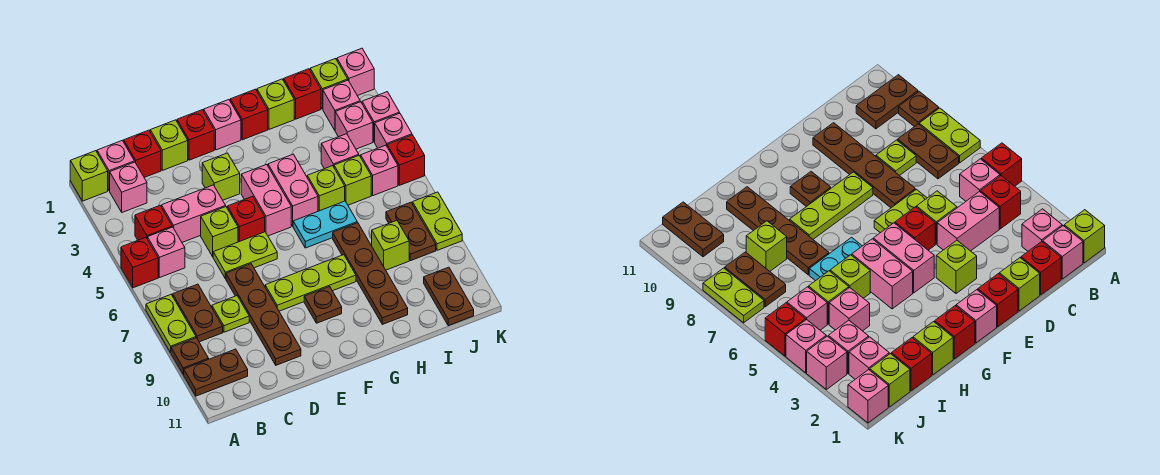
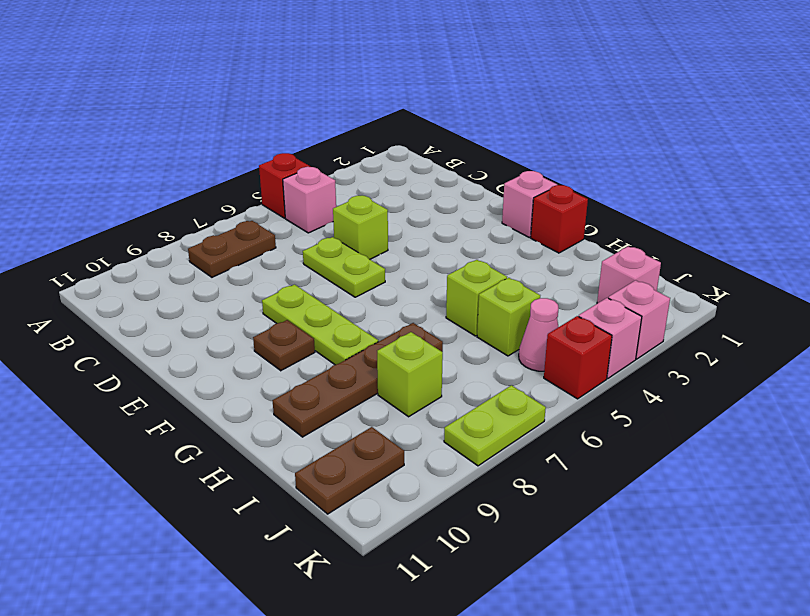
pink cone J5 level 1 -> pink brick J5 level 1
none -> lime brick A1 level 1
none -> lime plate A7:A8 level 1
none -> brown plate A9 level 1
none -> brown plate A10:B10 level 1

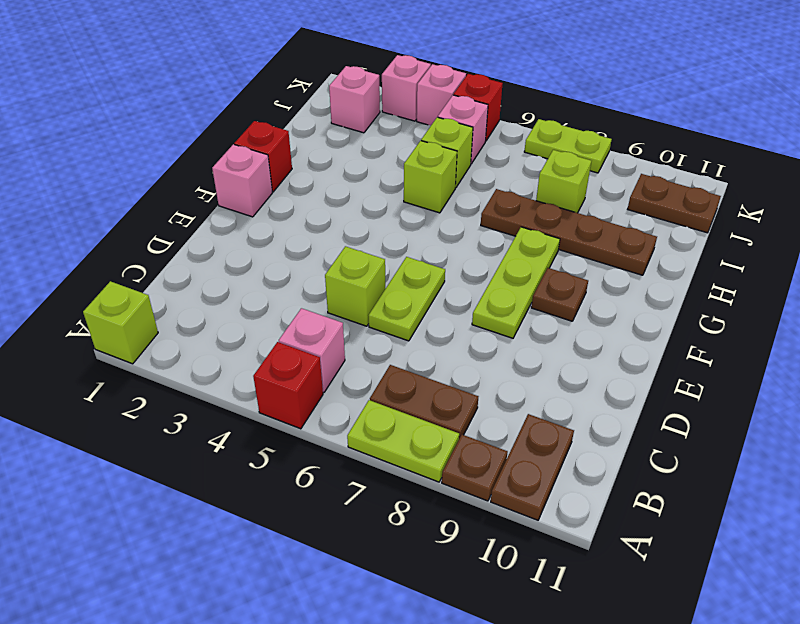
none -> pink brick B1 level 1
none -> pink brick B2 level 1
none -> red brick B4 level 1
none -> red brick C1 level 1

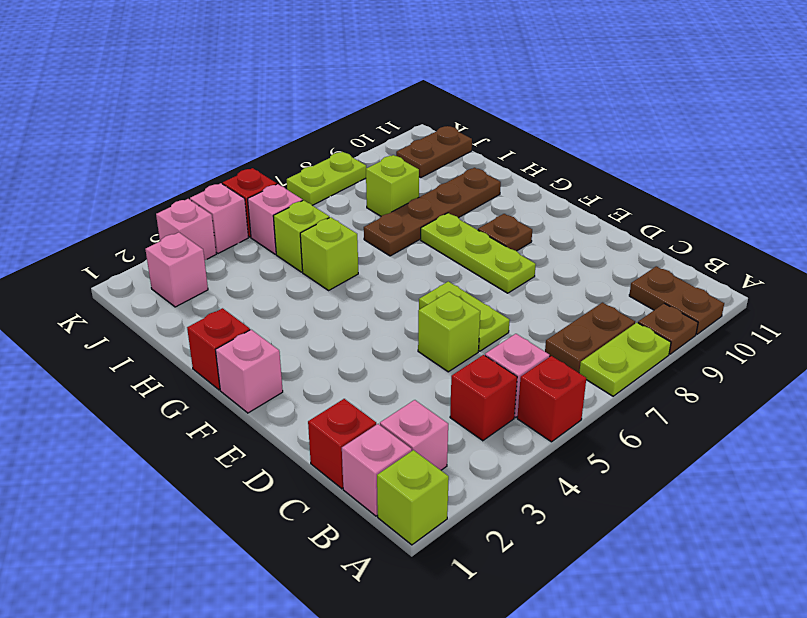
none -> pink brick C4:D4 level 1
none -> lime plate C8 level 1
none -> lime brick D1 level 1
none -> brown plate D7:D10 level 1

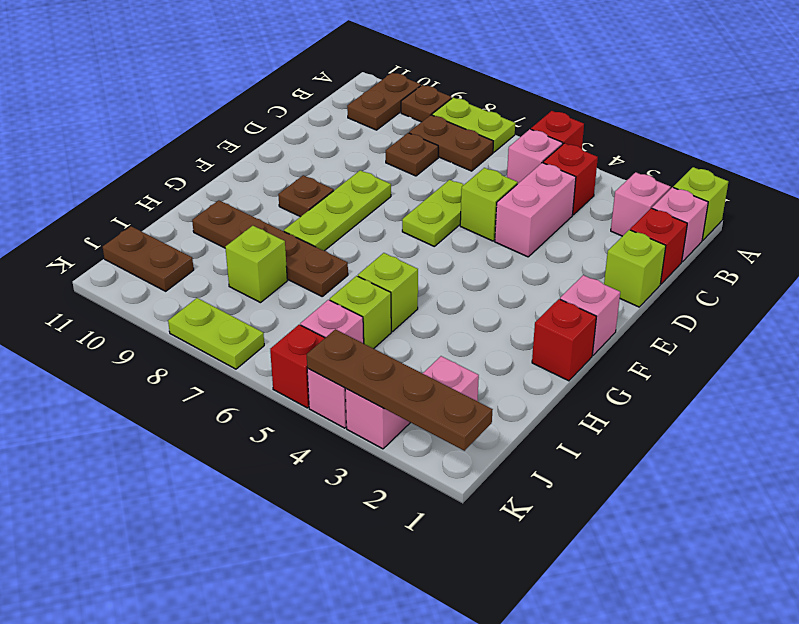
brown plate C8 level 1 -> lime plate C8 level 1
brown plate K1:K4 level 2 -> brown plate D7:D10 level 1
none -> red brick E1 level 1
none -> lime brick E3 level 1
none -> red brick E5 level 1
none -> pink brick F4:F5 level 1

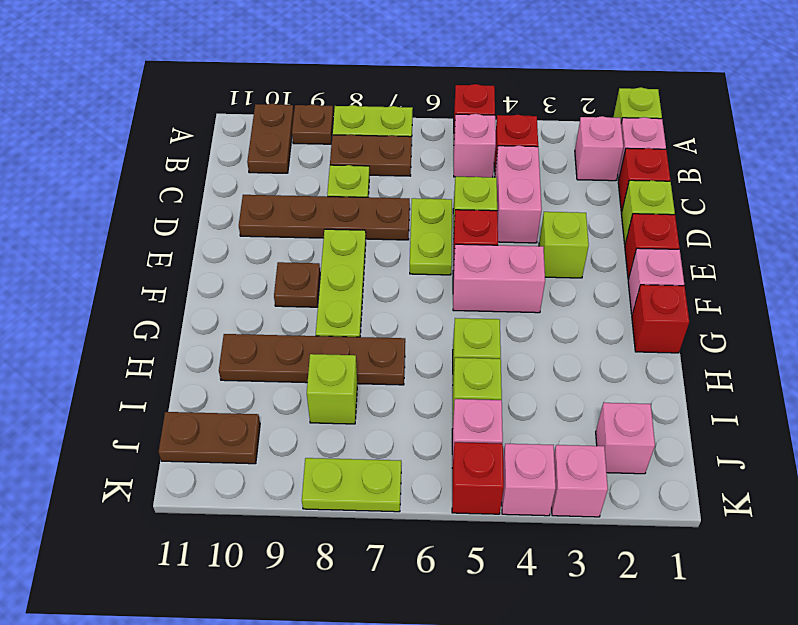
none -> pink brick G4:G5 level 1
none -> cyan plate G6:H6 level 1
none -> lime brick H1 level 1
none -> red brick I1 level 1

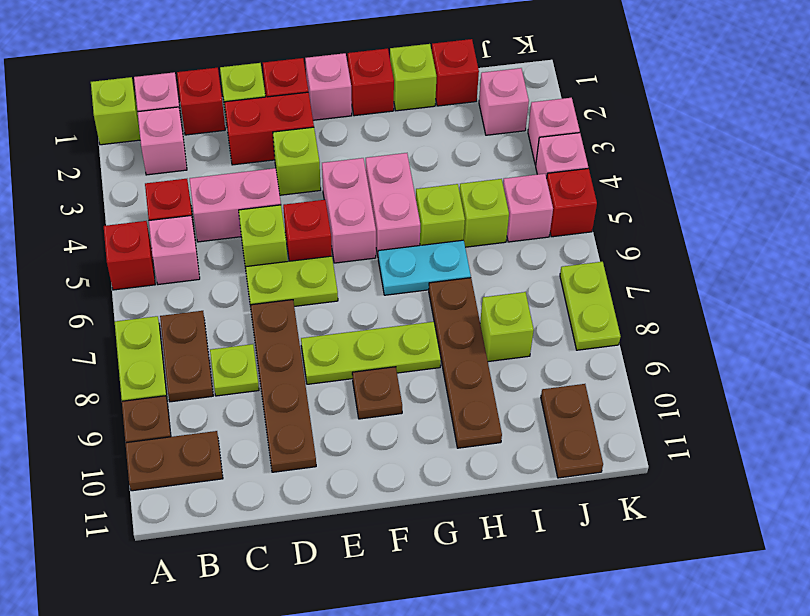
red brick D2:E2 level 1 -> none
none -> pink brick I4 level 1
none -> lime brick J1 level 1
none -> pink brick J3 level 1
none -> brown plate J7:J8 level 1

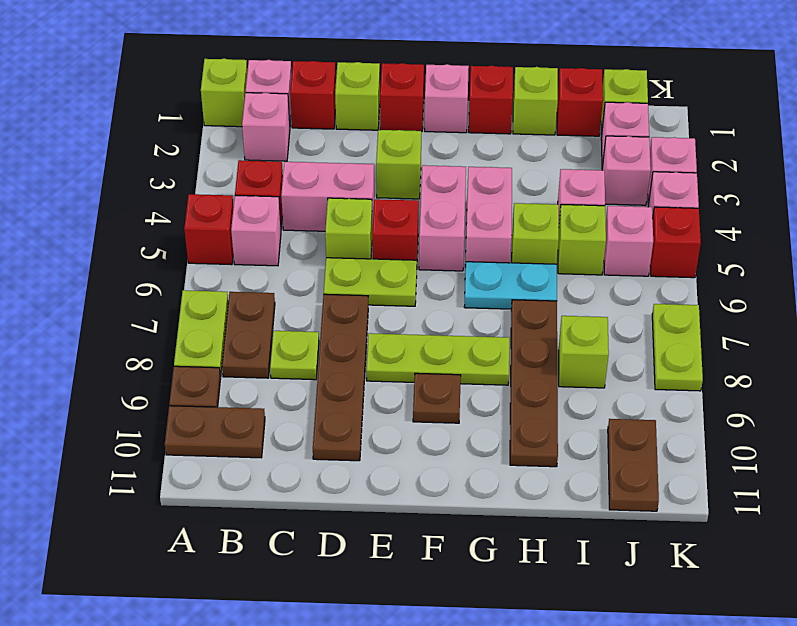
none -> brown plate J7:J8 level 1
none -> pink brick K1 level 1

